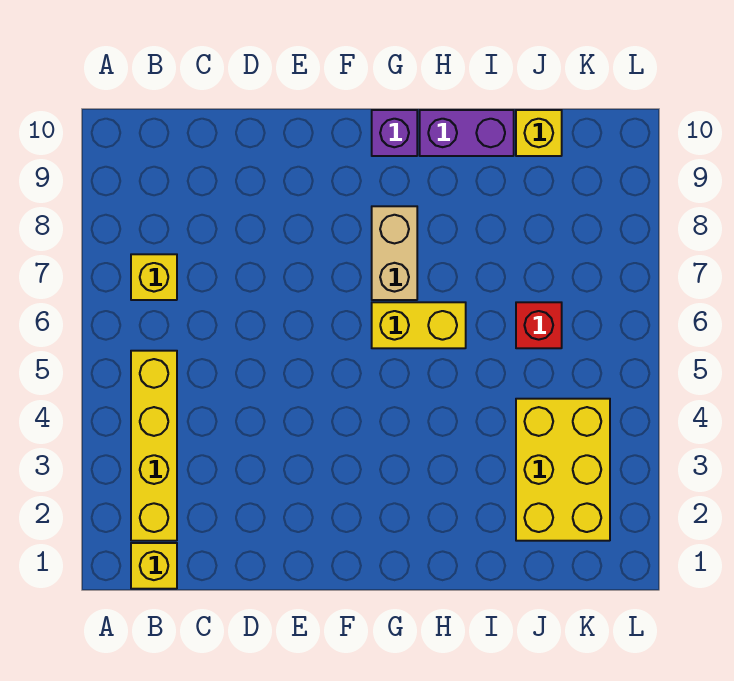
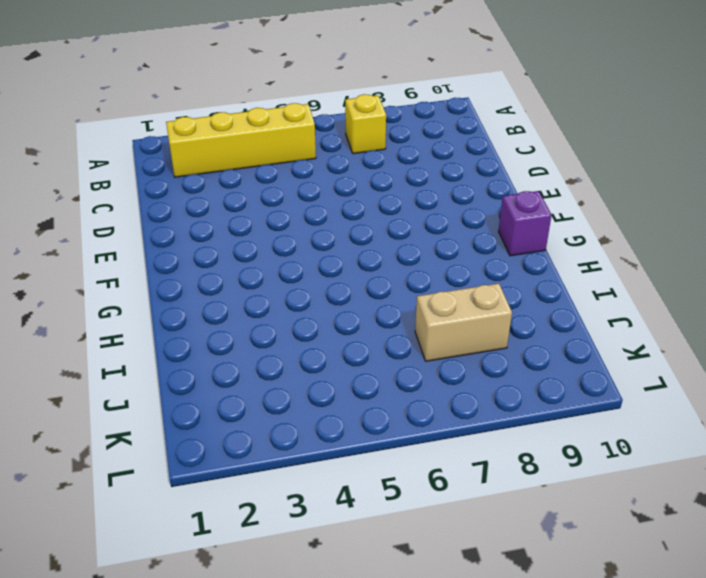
tan brick J7:J8 level 1 -> tan brick G7:G8 level 1
none -> yellow brick B1 level 1
none -> yellow brick G6:H6 level 1

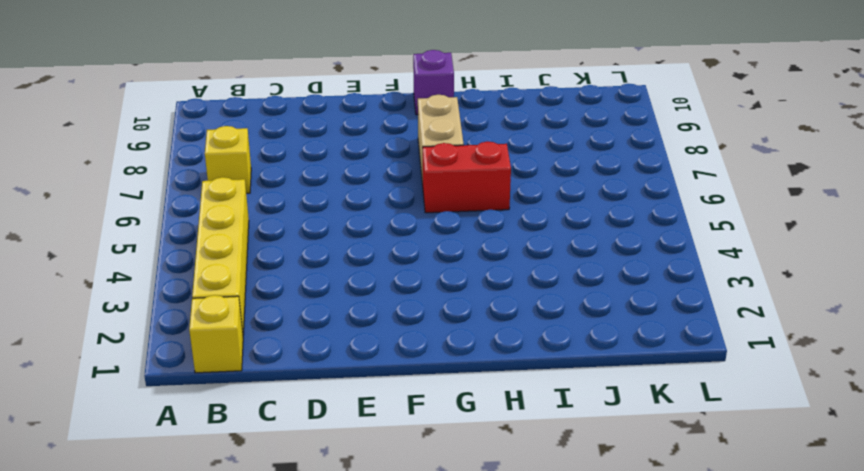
red brick G6:H6 level 1 -> yellow brick G6:H6 level 1
none -> purple brick H10:I10 level 1
none -> yellow brick J2:K4 level 1

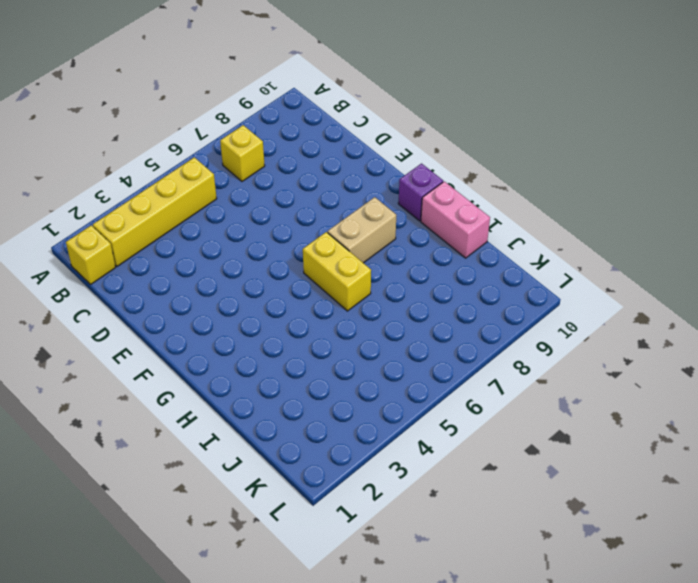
pink brick H10:I10 level 1 -> purple brick H10:I10 level 1
none -> yellow brick J2:K4 level 1
none -> red brick J6 level 1

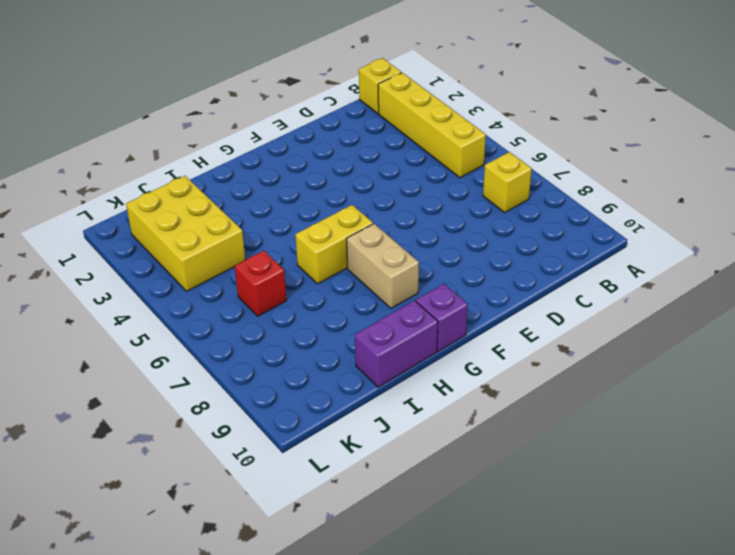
none -> yellow brick J10 level 1

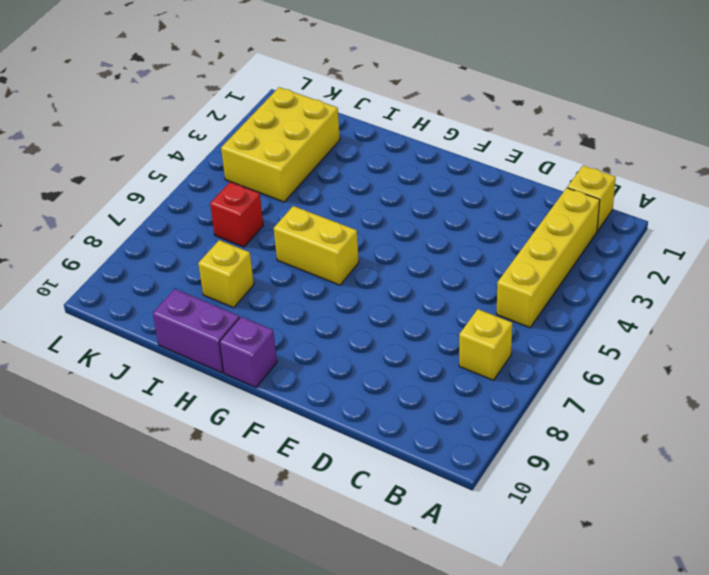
yellow brick I8 level 1 -> yellow brick J10 level 1
none -> tan brick G7:G8 level 1

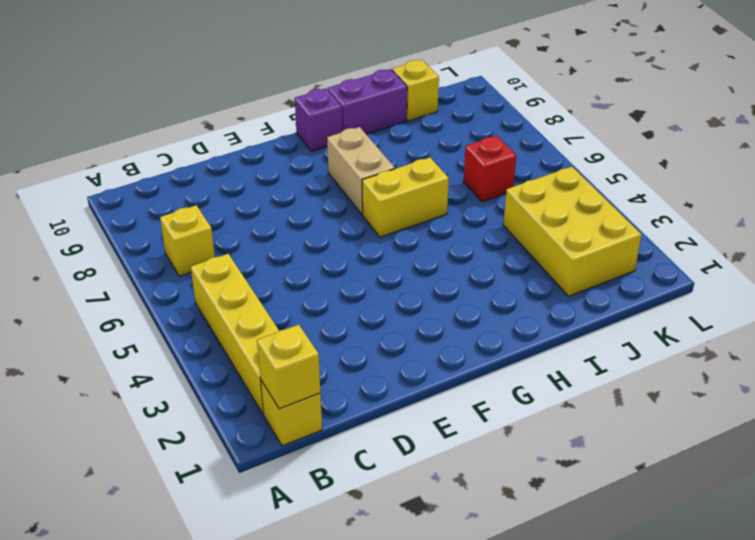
yellow brick B1 level 2 -> none

